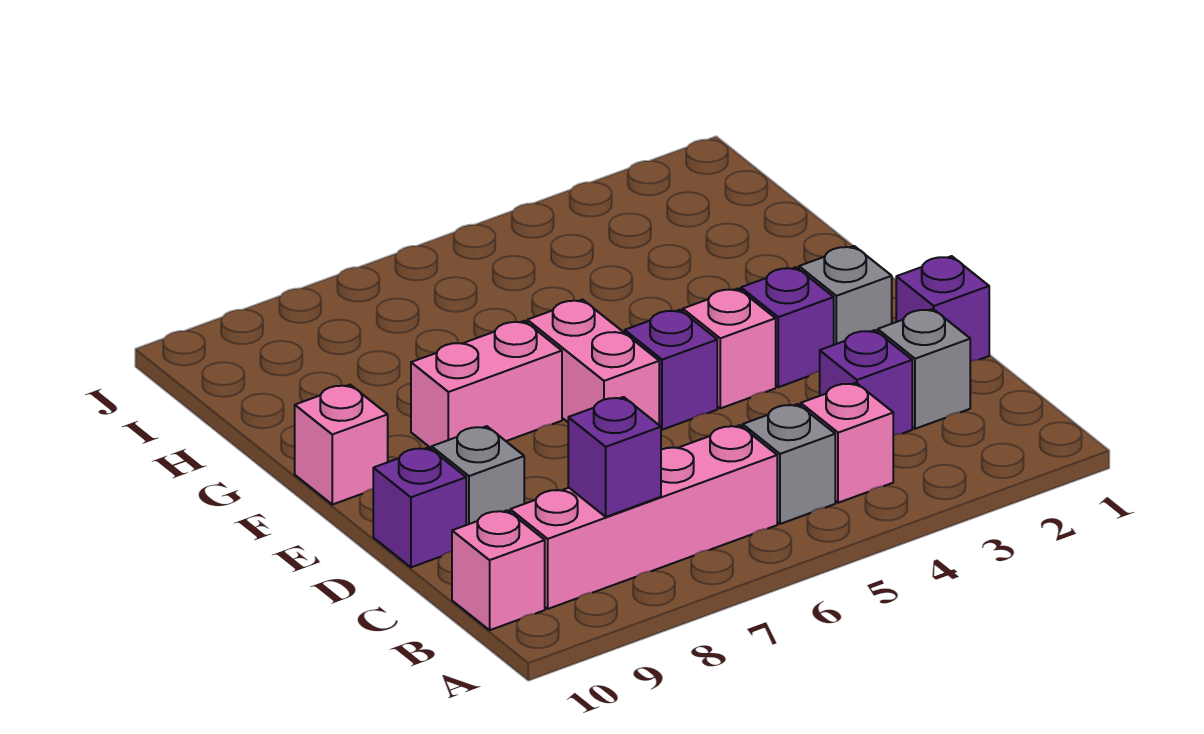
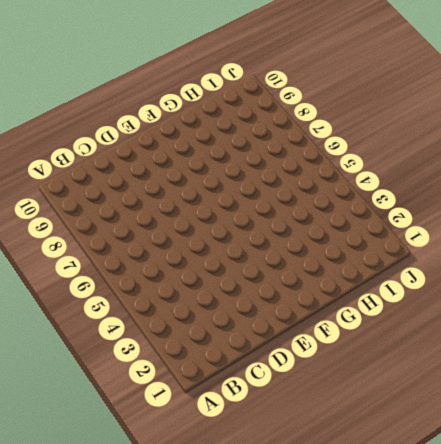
none -> pink brick B4 level 1
none -> grey brick B5 level 1
none -> pink brick B6:B9 level 1

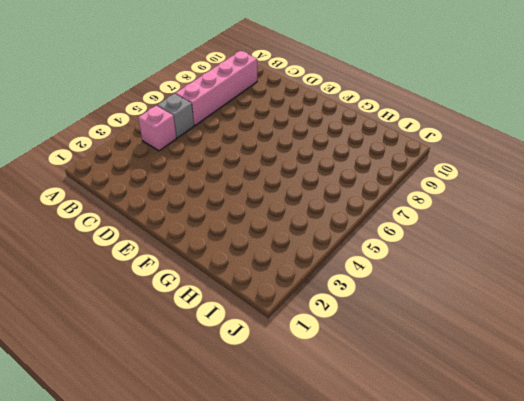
none -> pink brick B10 level 1
none -> grey brick C2 level 1
none -> purple brick C3 level 1

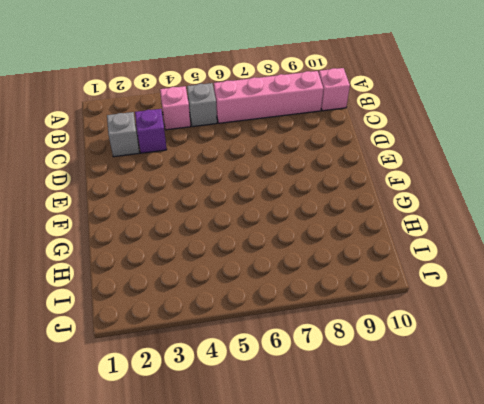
none -> purple brick D1 level 1
none -> grey brick D9 level 1
none -> purple brick D10 level 1

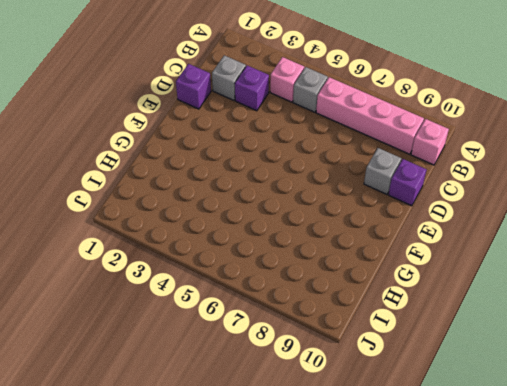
none -> grey brick E2 level 1
none -> purple brick E3 level 1
none -> pink brick E4 level 1

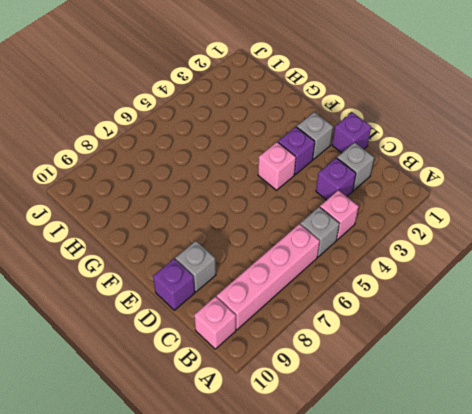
none -> purple brick E5 level 1
none -> pink brick E6:F6 level 1
none -> pink brick F7:F8 level 1

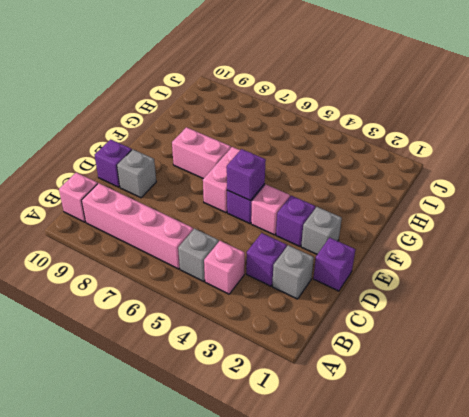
purple brick E5 level 2 -> purple brick B8 level 2
none -> pink brick F10 level 1

